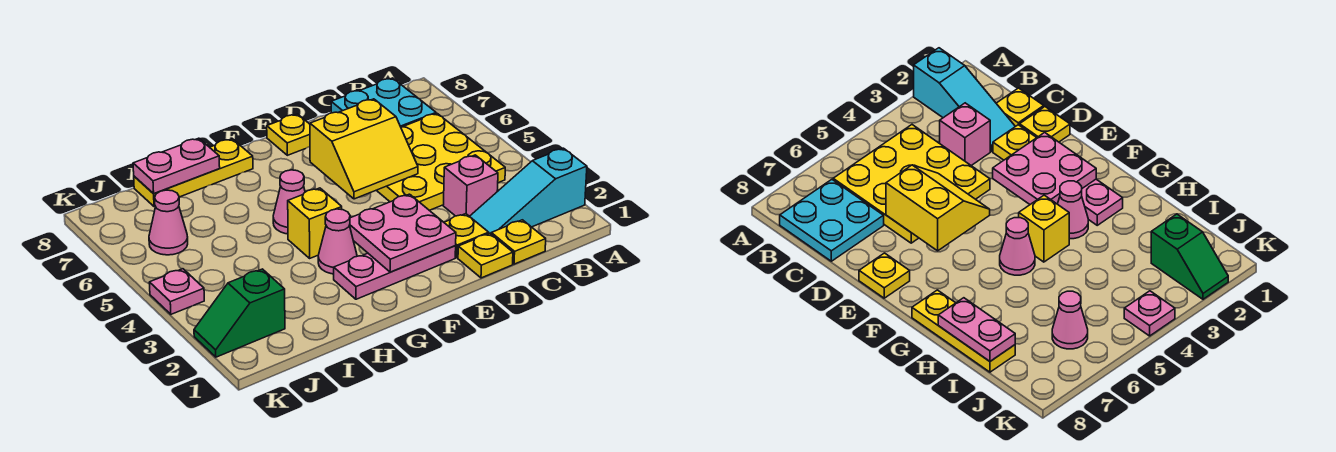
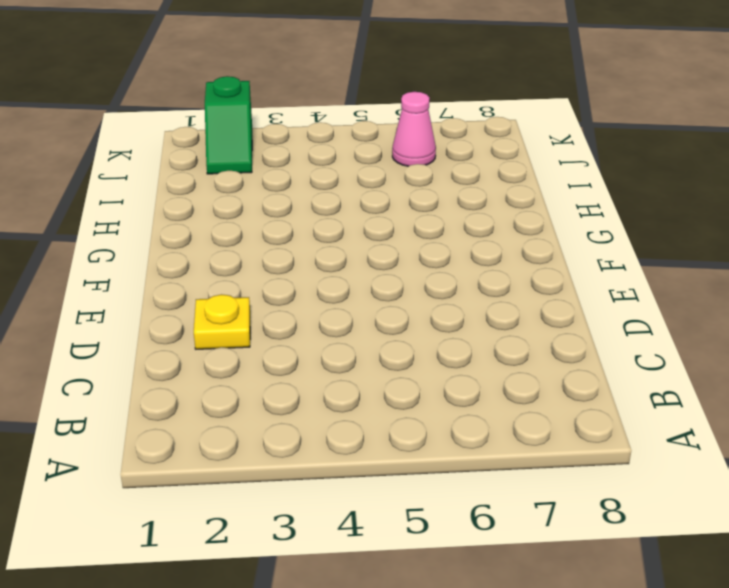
green slope J2:K2 level 1 top K -> green slope J2:K2 level 1 top J
none -> cyan slope A2:C2 level 1 top A
none -> yellow plate B4:D6 level 1
none -> cyan plate B7:C8 level 1

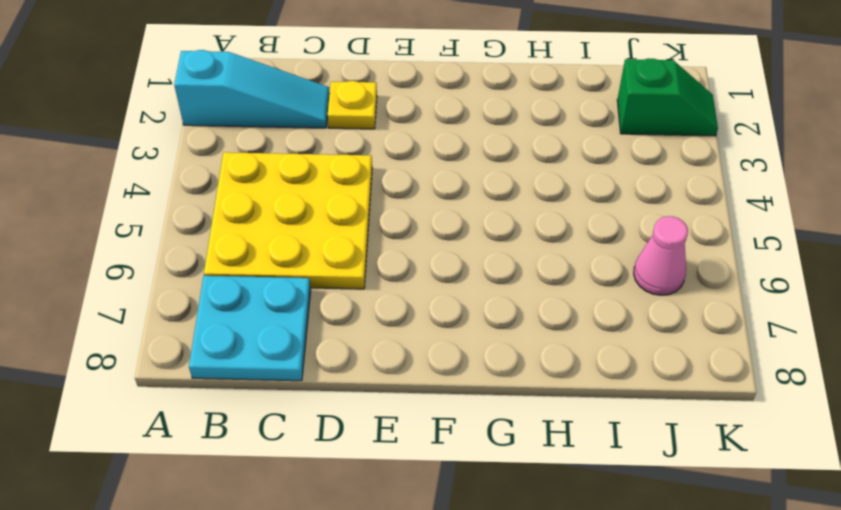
none -> yellow plate C1 level 1
none -> pink brick C3 level 1
none -> yellow plate D1 level 1

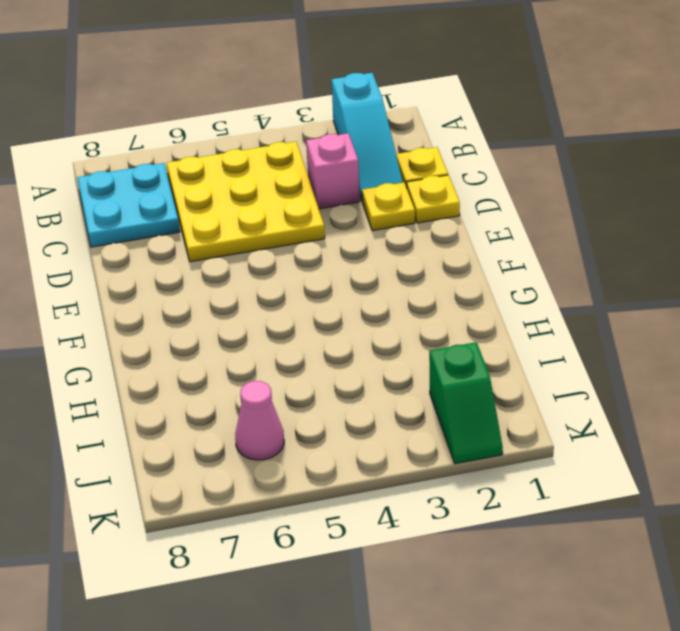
none -> pink plate E2:G2 level 1
none -> yellow plate E8 level 1
none -> pink cone G3 level 1

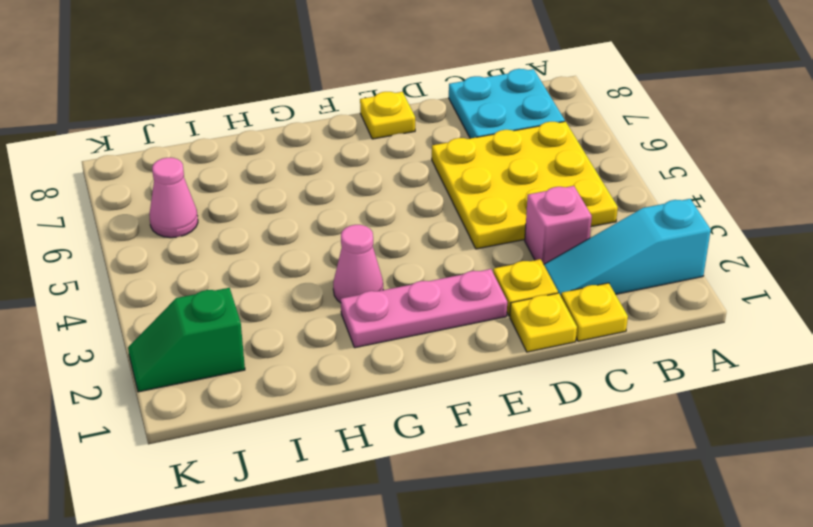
none -> yellow brick G4 level 1
none -> pink cone G5 level 1
none -> yellow plate G8:I8 level 1

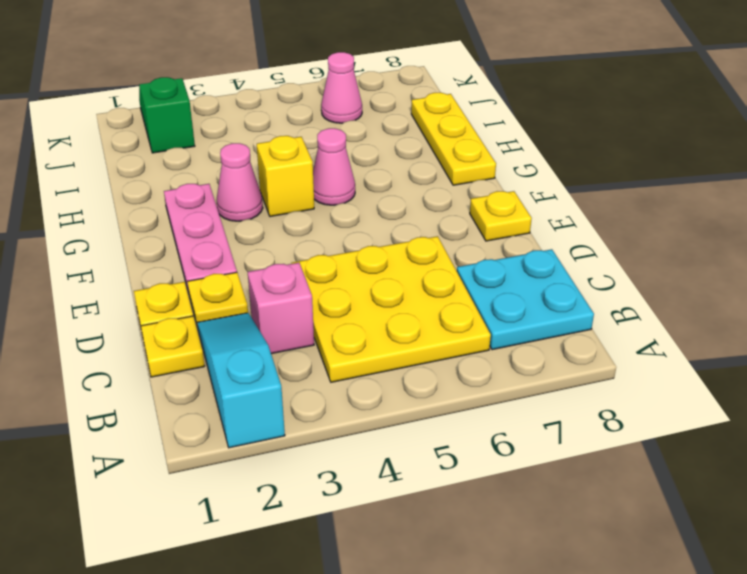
none -> pink plate K4 level 1
none -> yellow slope D5:E6 level 2 top 6
none -> pink plate E2:F3 level 2

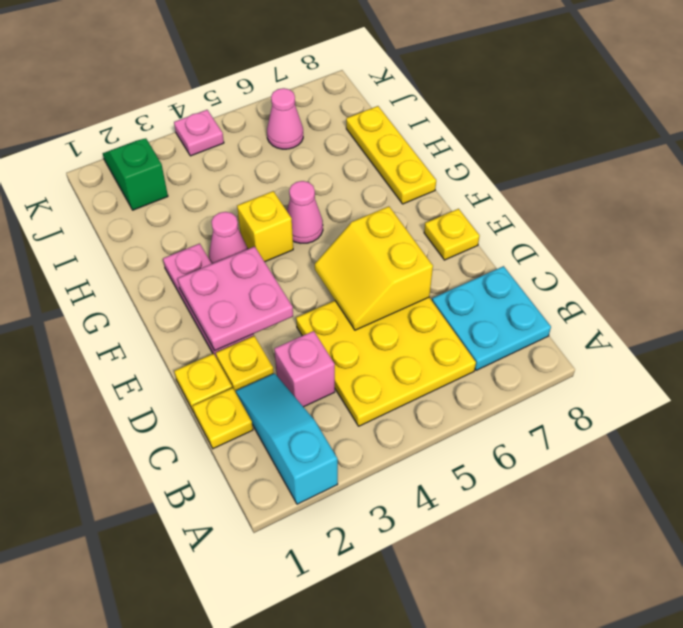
none -> pink plate H8:I8 level 2

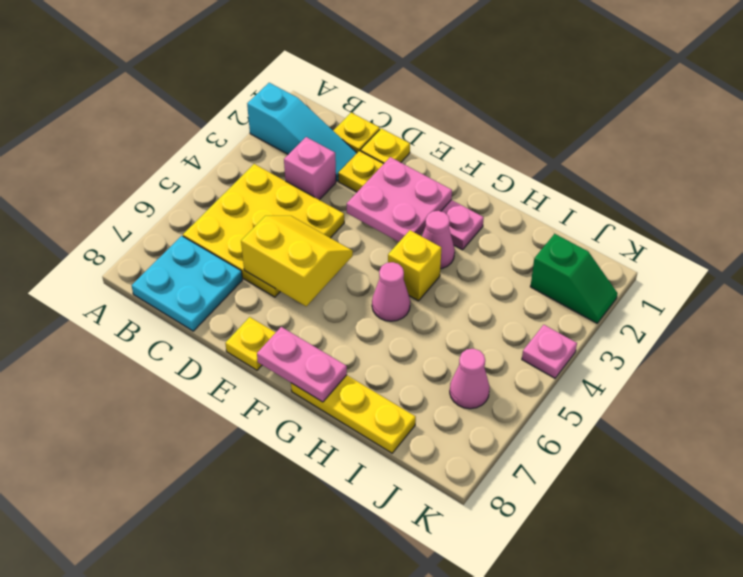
pink plate F8:G8 level 2 -> pink plate H8:I8 level 2

